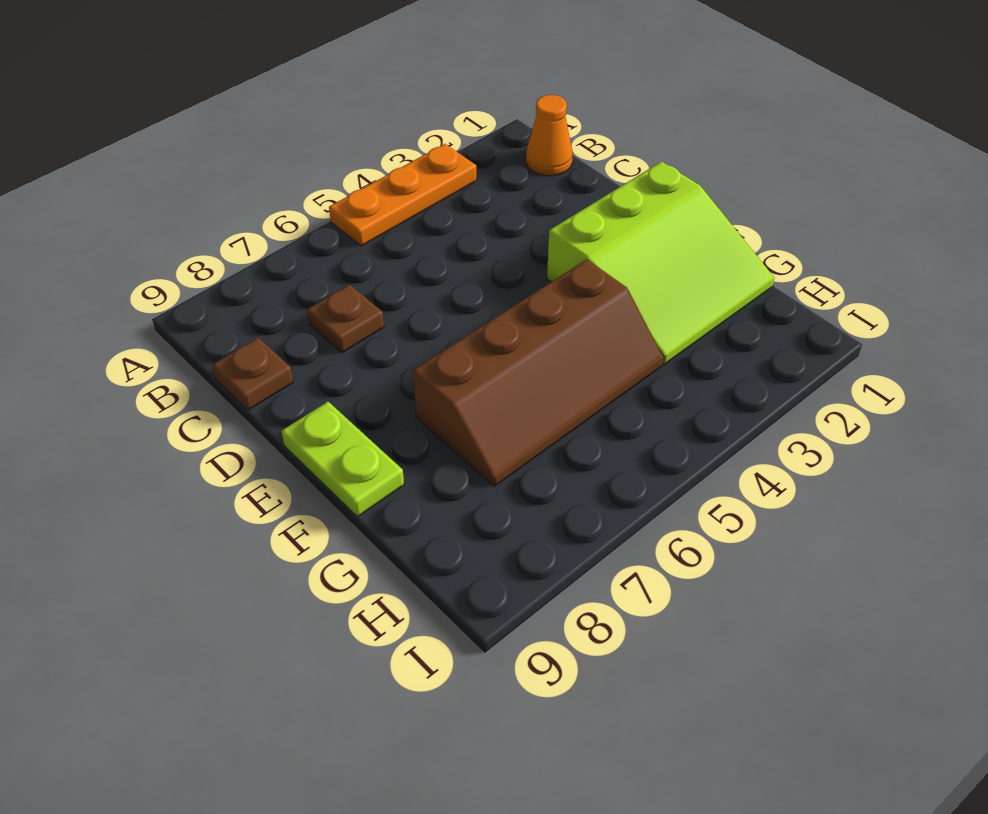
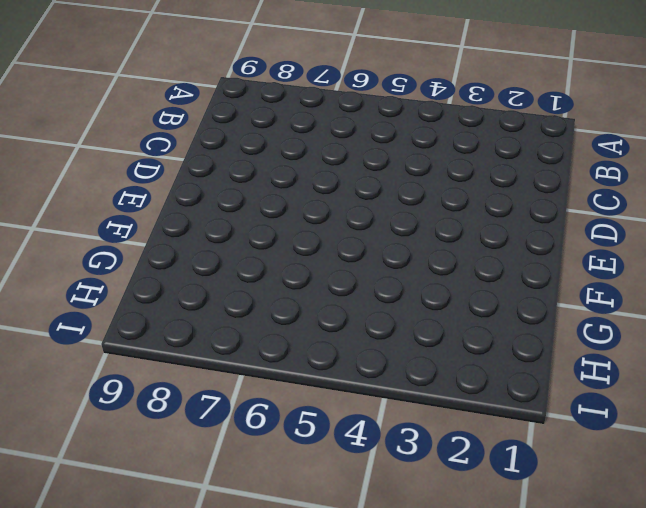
none -> orange plate A3:A5 level 1
none -> orange cone B1 level 1

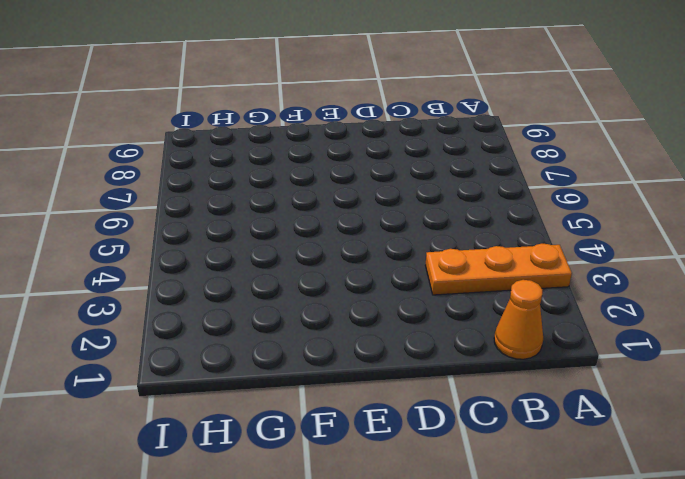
orange plate A3:C3 level 1 -> orange plate A3:A5 level 1
none -> brown plate C7 level 1
none -> brown plate C9 level 1

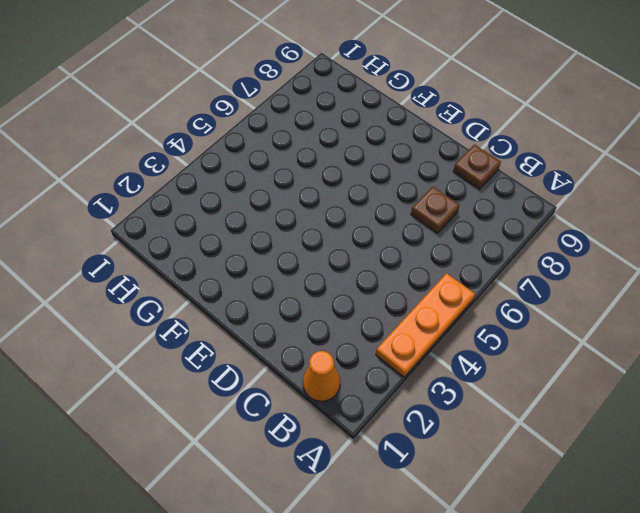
none -> lime slope E1:G3 level 1 top E
none -> lime plate E9:F9 level 1

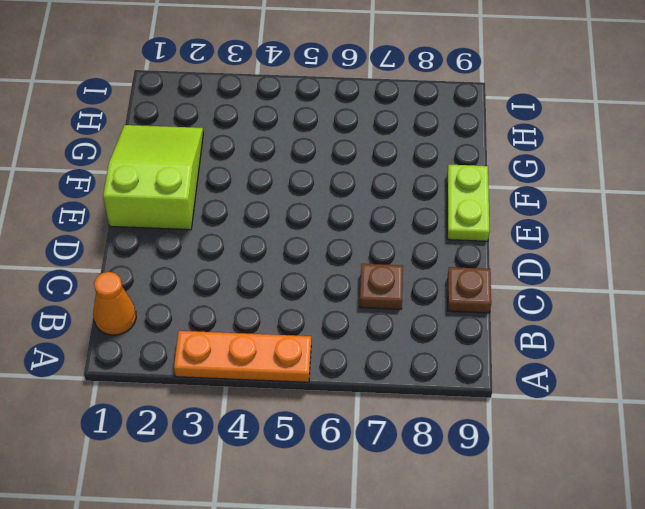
lime slope E1:G2 level 1 top E -> lime slope E1:G3 level 1 top E
none -> brown slope F4:G7 level 1 top F

